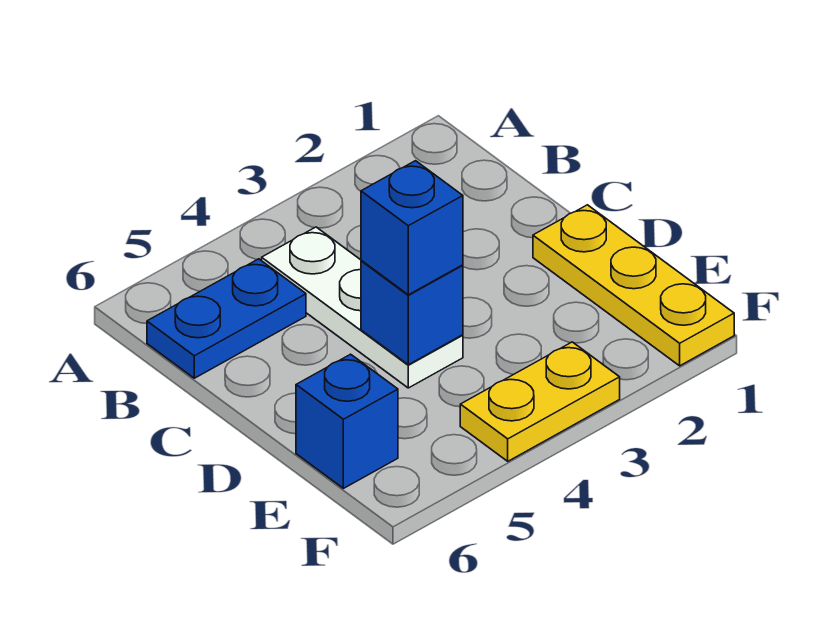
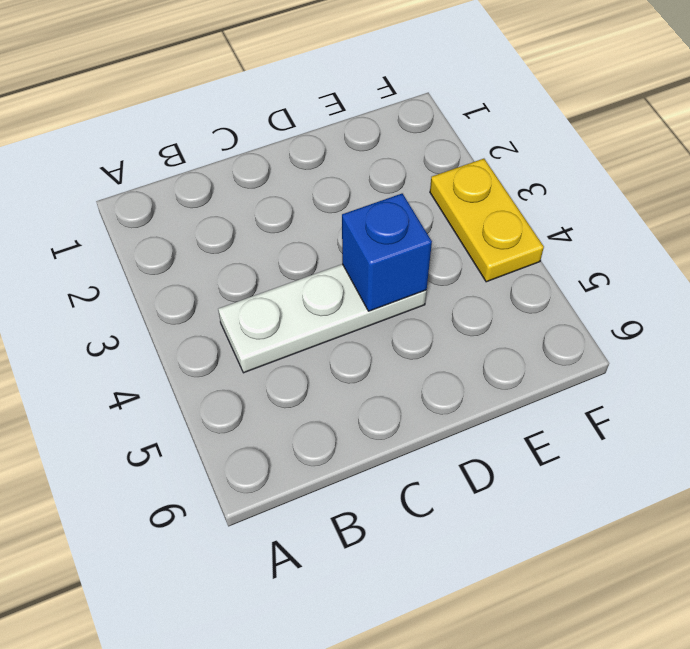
none -> blue plate B5:B6 level 1
none -> yellow plate D1:F1 level 1

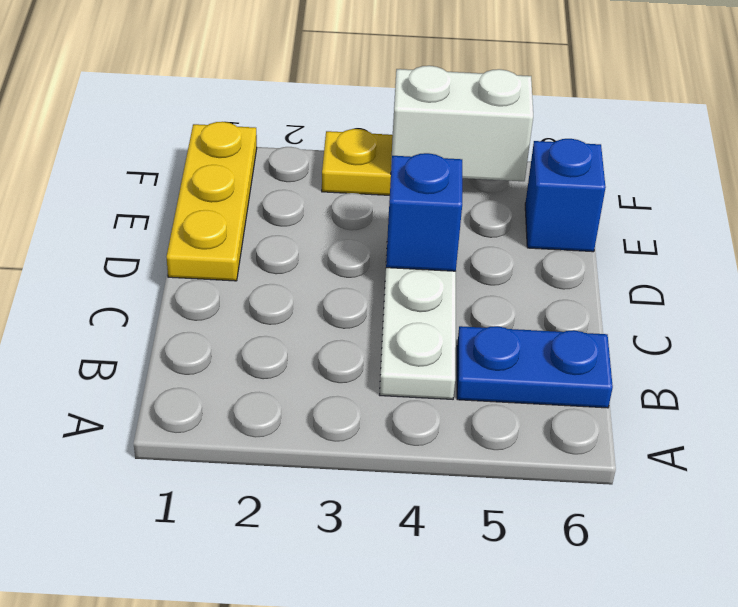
white brick F4:F5 level 2 -> none
none -> blue brick D4 level 3

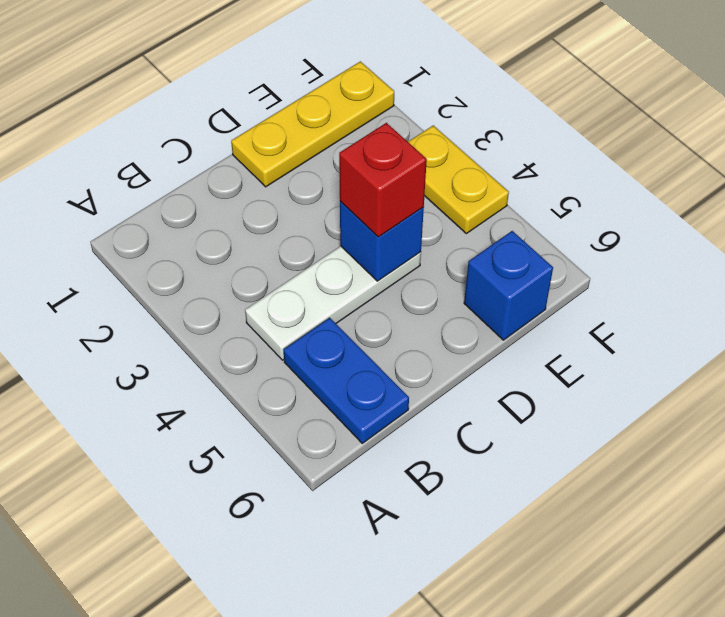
red brick D4 level 3 -> blue brick D4 level 3

